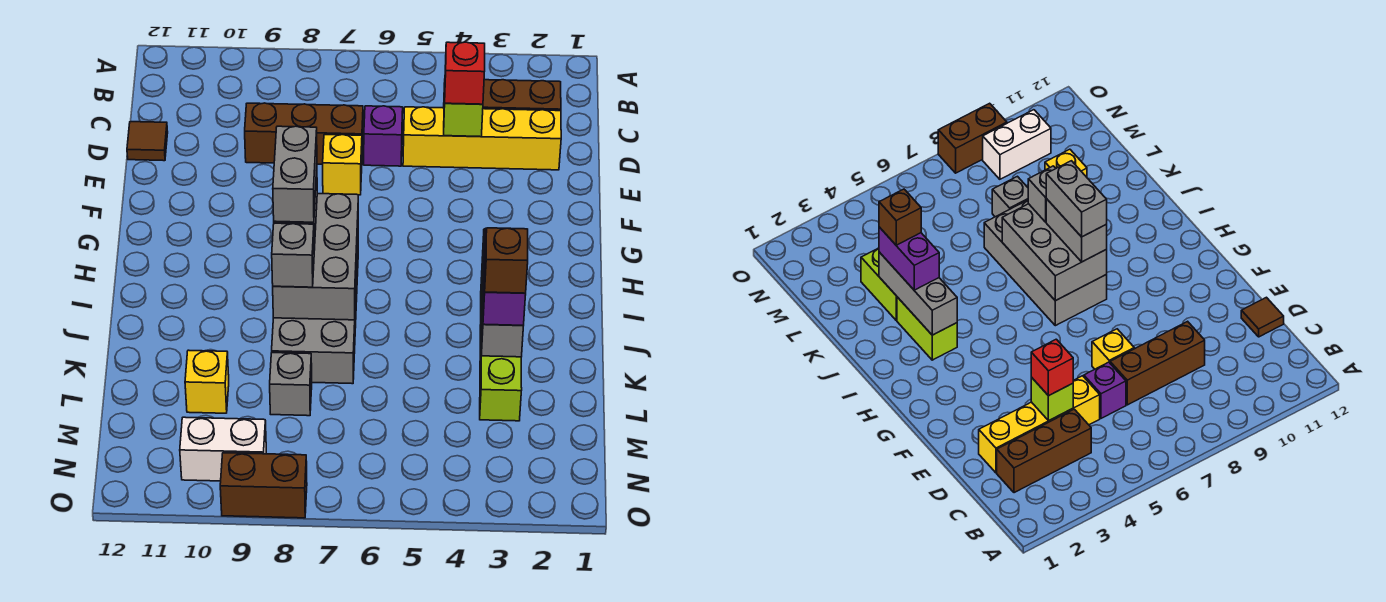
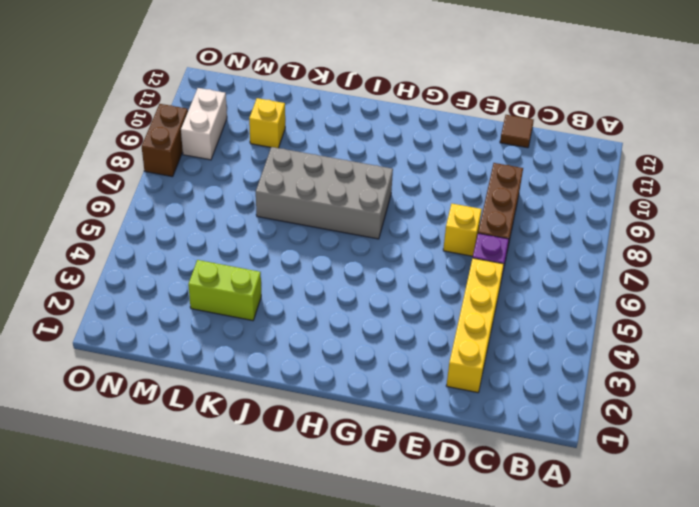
none -> brown brick C2:C4 level 1
none -> lime brick I3:J3 level 1
none -> grey brick L8 level 1

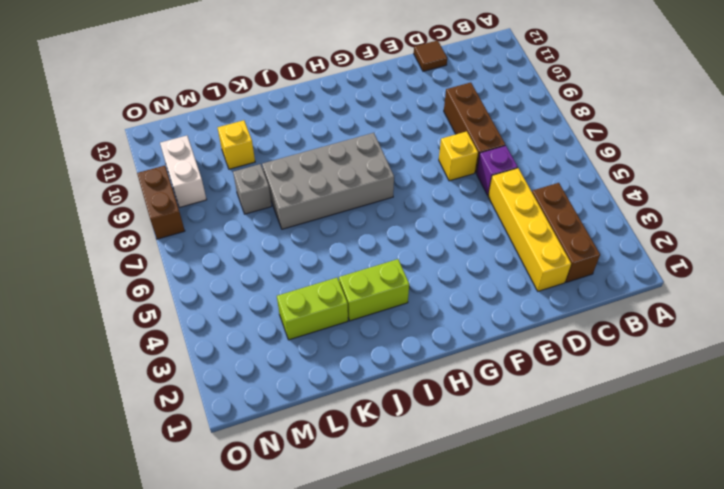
none -> lime brick D4 level 2
none -> grey brick H7:J8 level 2
none -> grey brick I3:K3 level 2

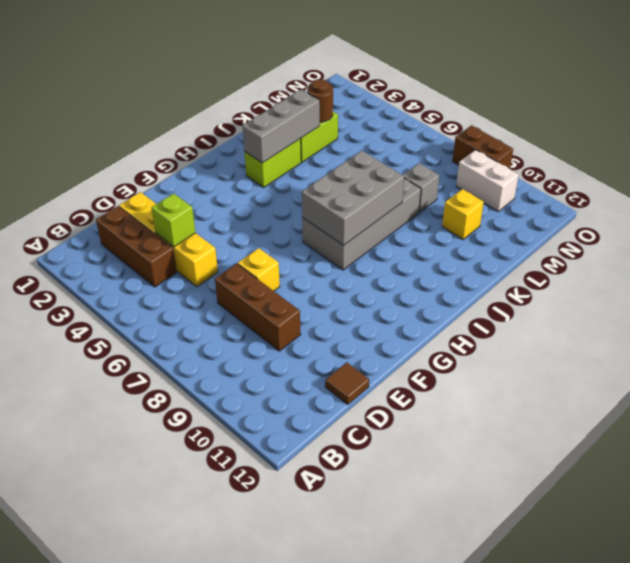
brown round brick L3 level 2 -> none
none -> purple brick D6 level 1
none -> red brick D4 level 3
none -> grey brick H8:I8 level 3

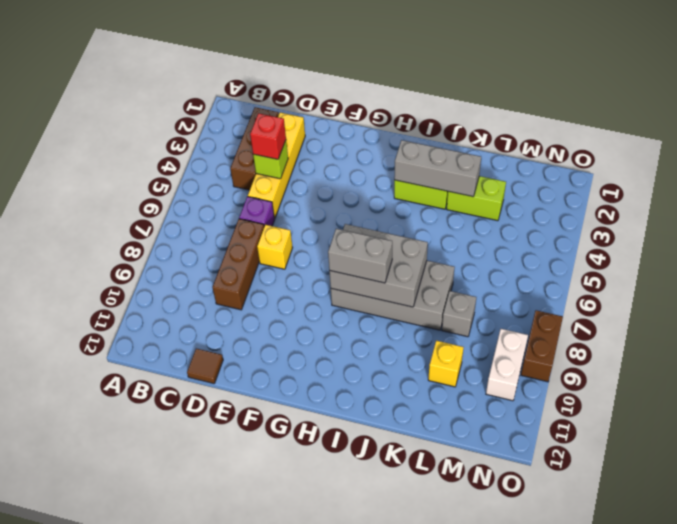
none -> purple brick J3:K3 level 3
none -> grey brick J8 level 3
none -> grey brick H8:I8 level 4

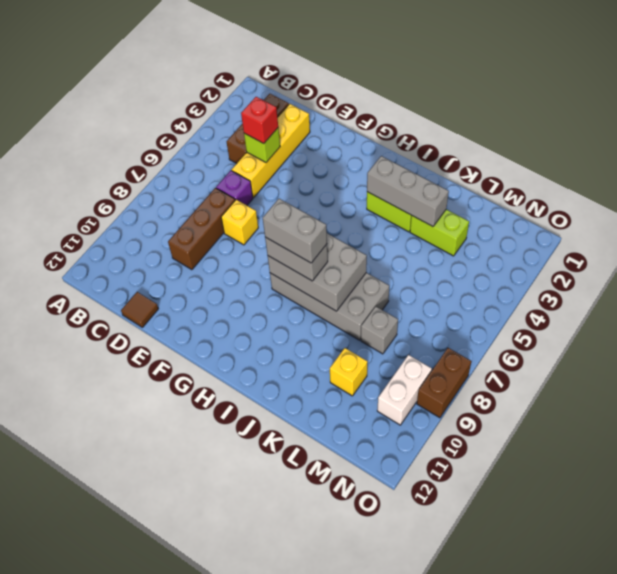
none -> purple brick J3:K3 level 3
none -> grey brick J8 level 3
none -> brown brick K3 level 4

